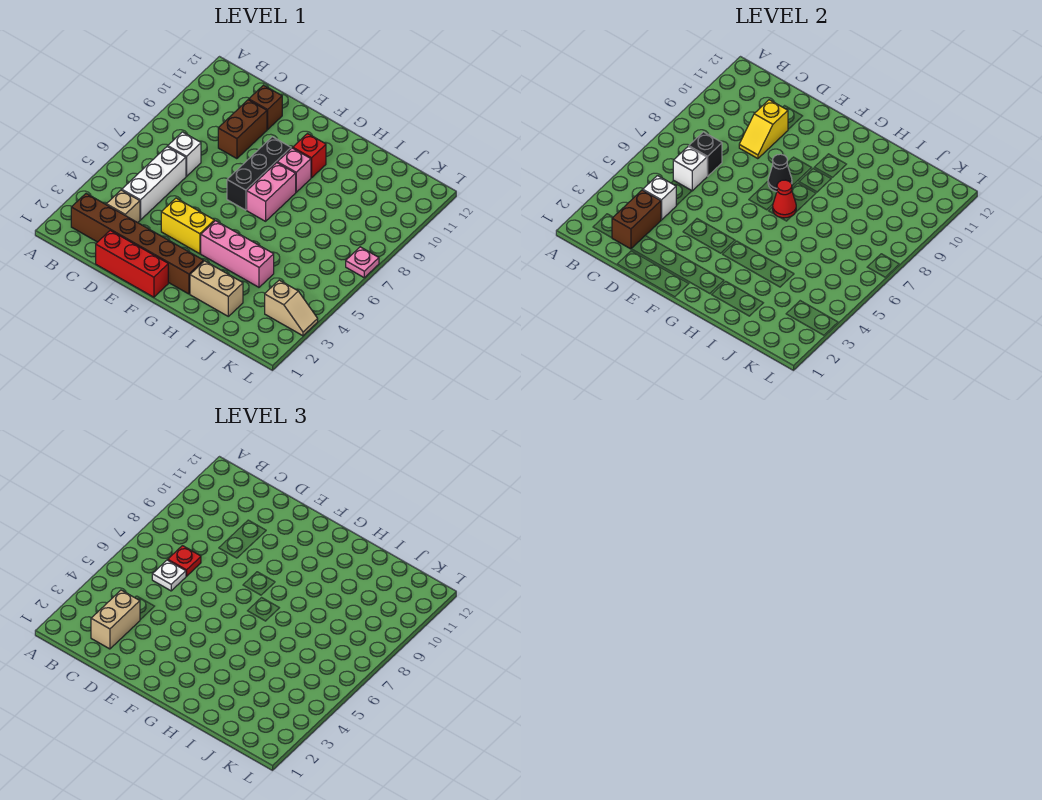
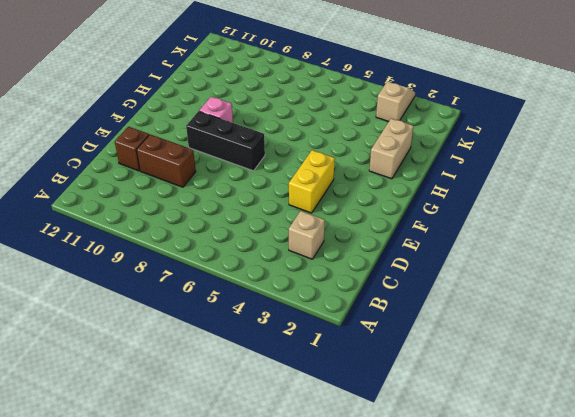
none -> brown brick B2:G2 level 1
none -> white brick C4:C6 level 1
none -> white brick C7 level 1

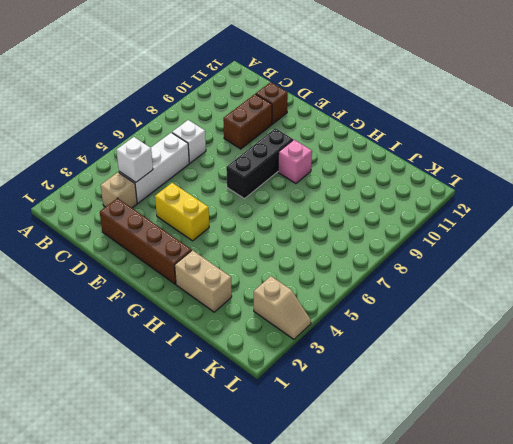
brown brick D2:G2 level 1 -> brown brick B2:G2 level 1
none -> red brick D1:F1 level 1
none -> pink brick G4:I4 level 1
none -> pink brick G7:G8 level 1

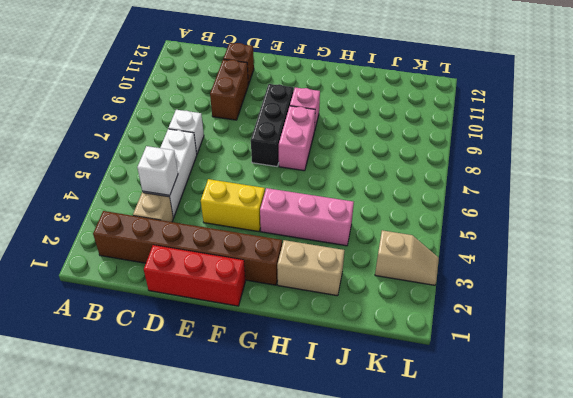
none -> red brick G10 level 1
none -> pink plate L7 level 1
none -> brown brick C2:C3 level 2

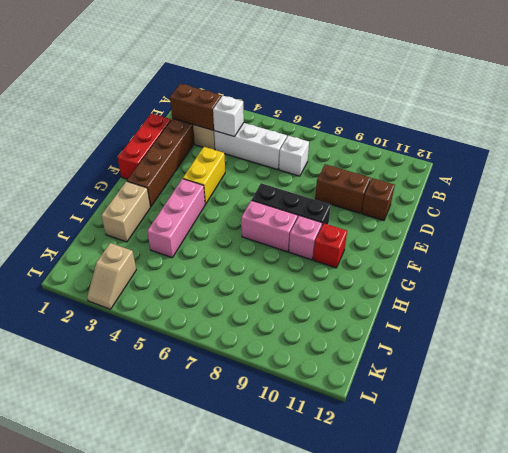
none -> pink plate L7 level 1
none -> white brick C6 level 2
none -> black brick C7 level 2

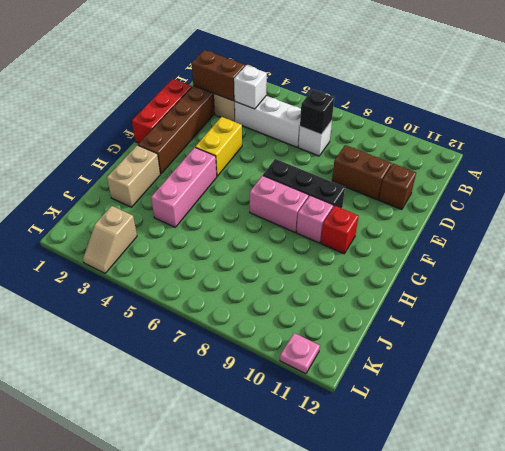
pink plate L11 level 1 -> pink plate L7 level 1
none -> white brick C6 level 2
none -> yellow slope D9:D10 level 2 top 10
none -> black cone F8 level 2

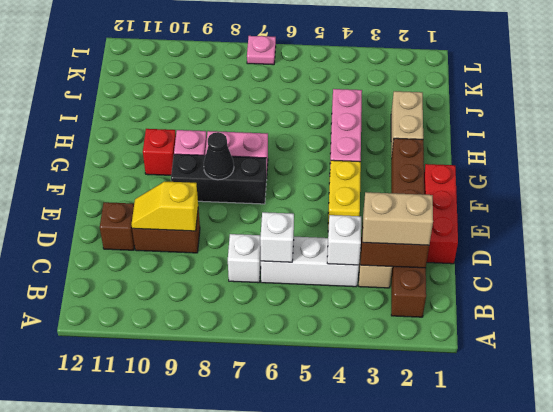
yellow slope D9:D10 level 2 top 9 -> yellow slope D9:D10 level 2 top 10
none -> tan slope K3:L3 level 1 top K
none -> black brick C7 level 2
none -> red cone G7 level 2

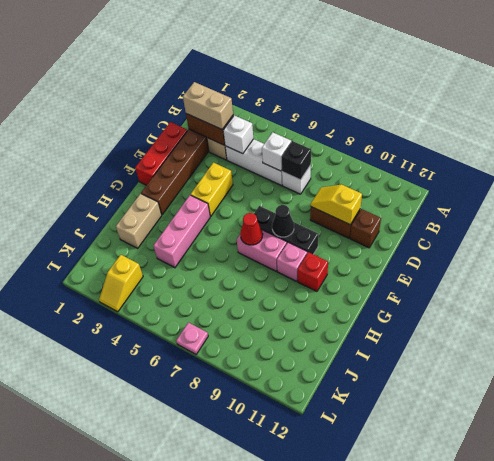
yellow slope K3:L3 level 1 top K -> tan slope K3:L3 level 1 top K
none -> white plate C6 level 3
none -> red plate C7 level 3

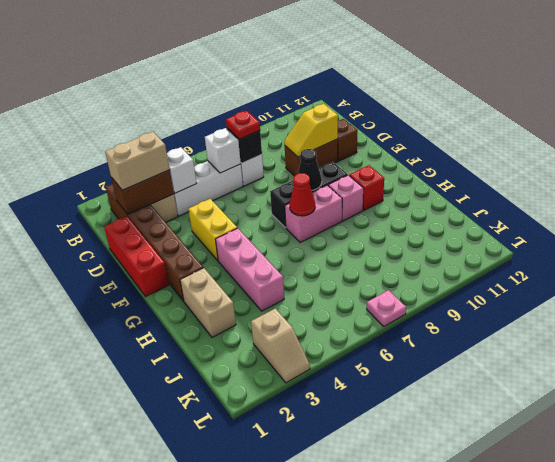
none -> white plate C6 level 3

